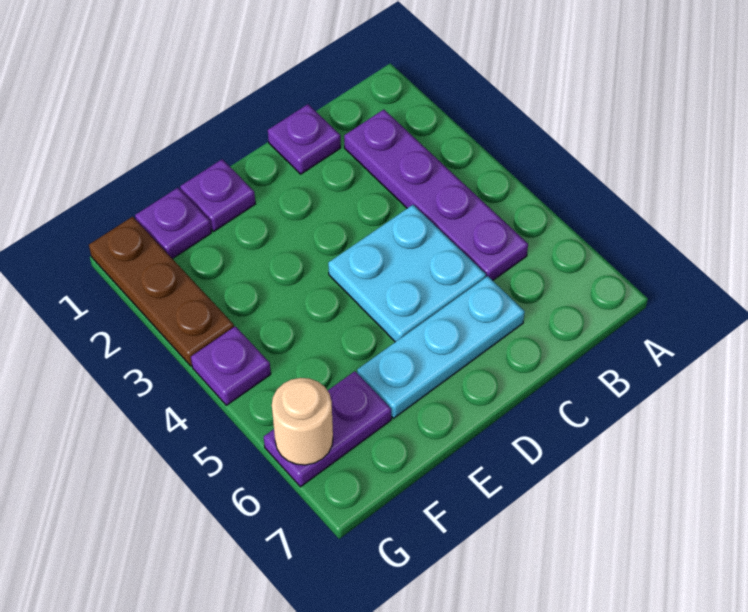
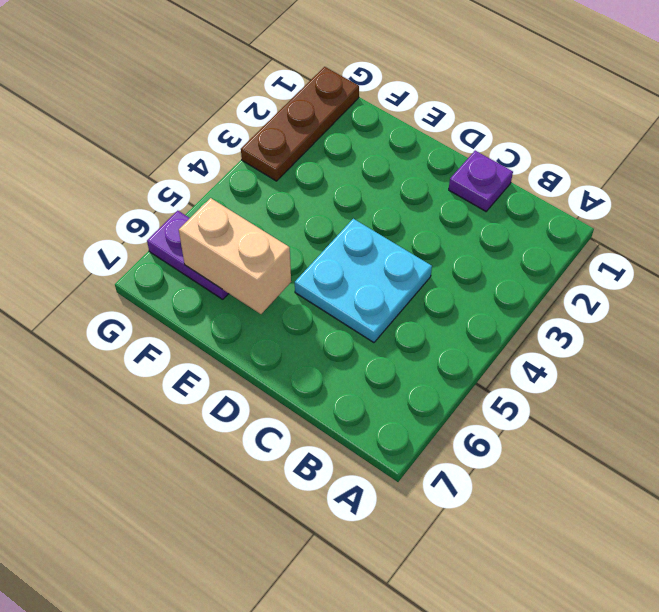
tan brick E6:F6 level 2 -> none
none -> purple plate B2:B5 level 1
none -> cyan plate C6:E6 level 1

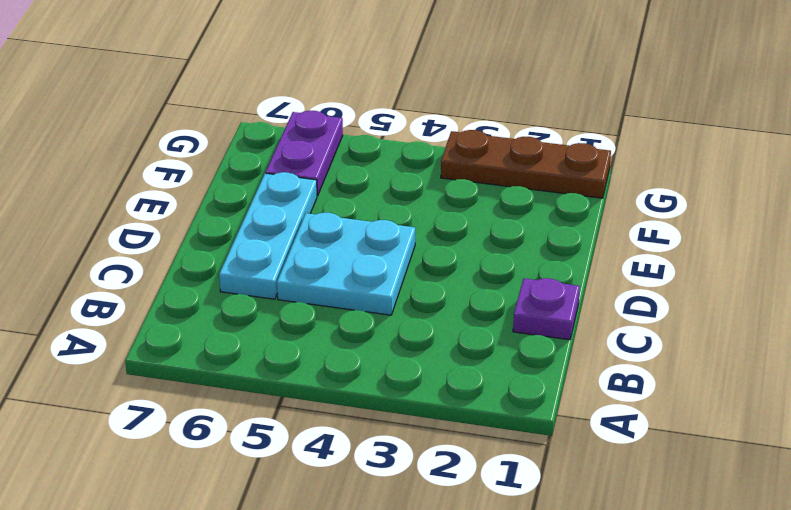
none -> purple plate B2:B5 level 1
none -> purple plate E1 level 1

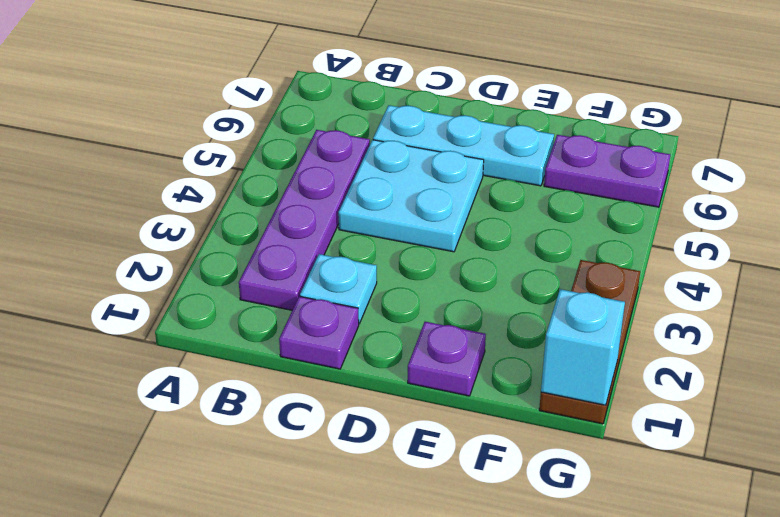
cyan plate C2 level 1 -> none
cyan brick G1 level 2 -> none
none -> purple plate F1 level 1
none -> purple plate G4 level 1

